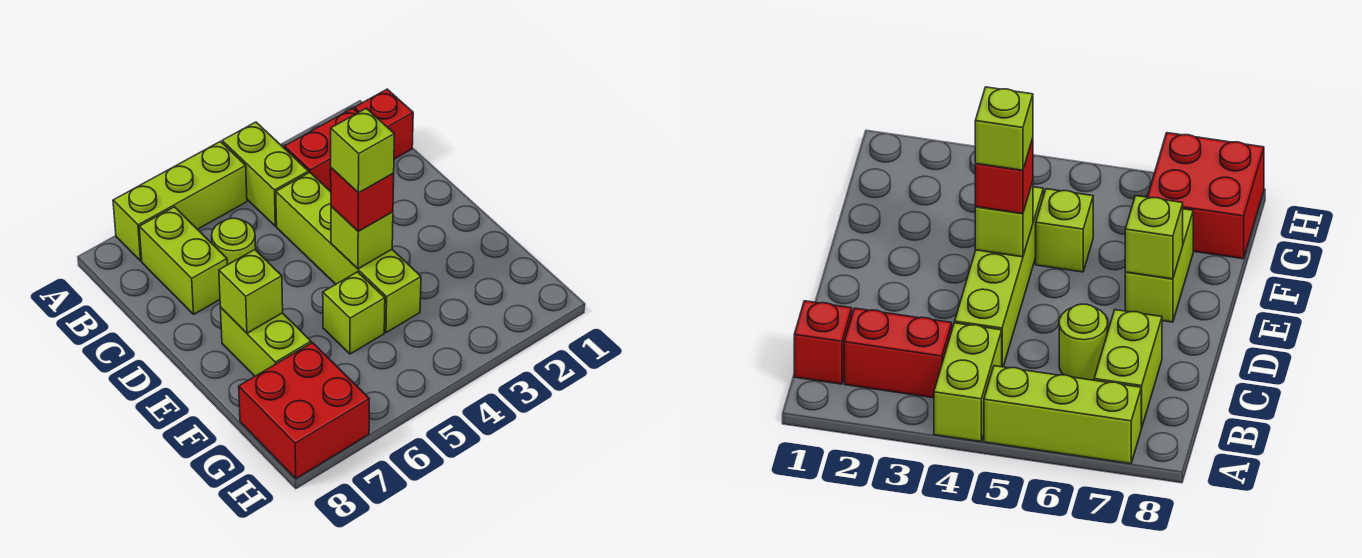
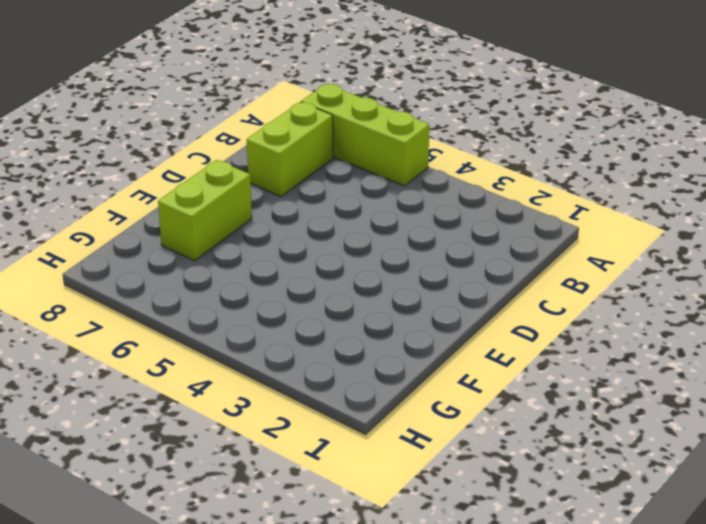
none -> lime brick A4:B4 level 1
none -> red brick B1 level 1
none -> red brick B2:B3 level 1

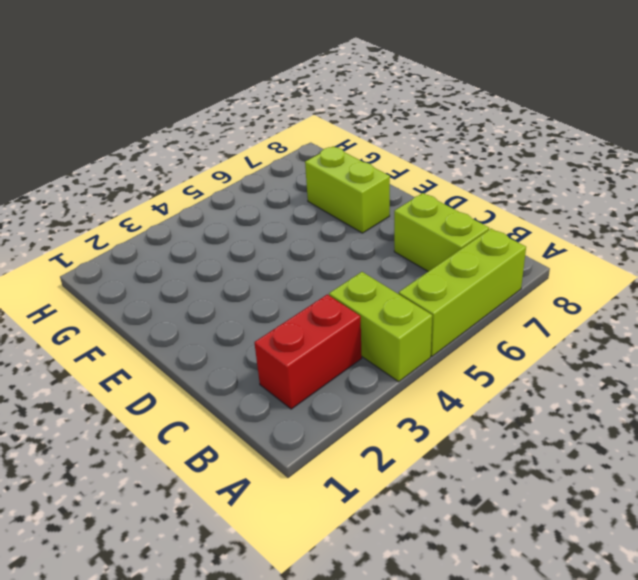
none -> red brick B1 level 1
none -> lime brick C4:F4 level 1
none -> lime round brick C6 level 1

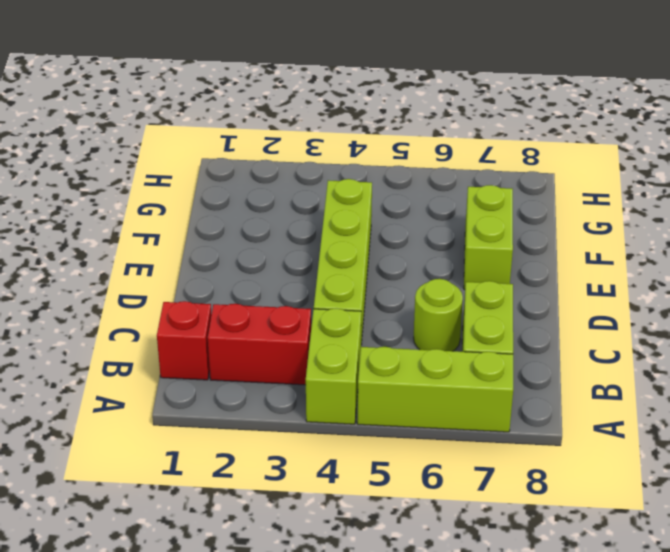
none -> lime brick F5 level 1
none -> red brick G7:H8 level 1
none -> lime brick E4 level 2

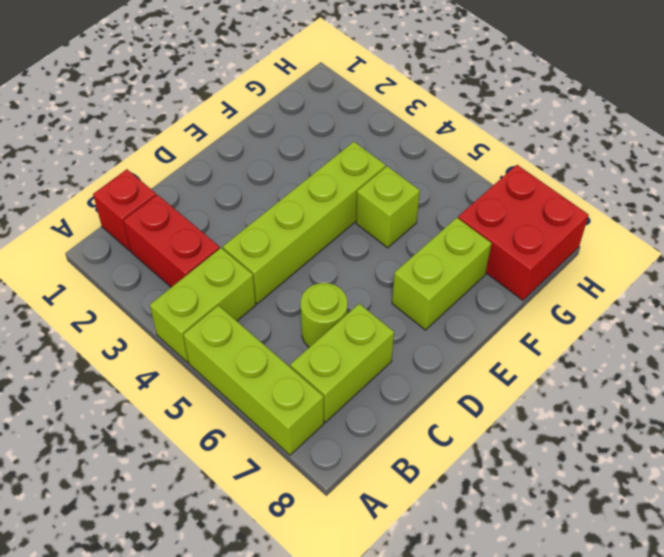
none -> lime brick E4 level 2
none -> lime brick E7 level 2
none -> red brick E4 level 3

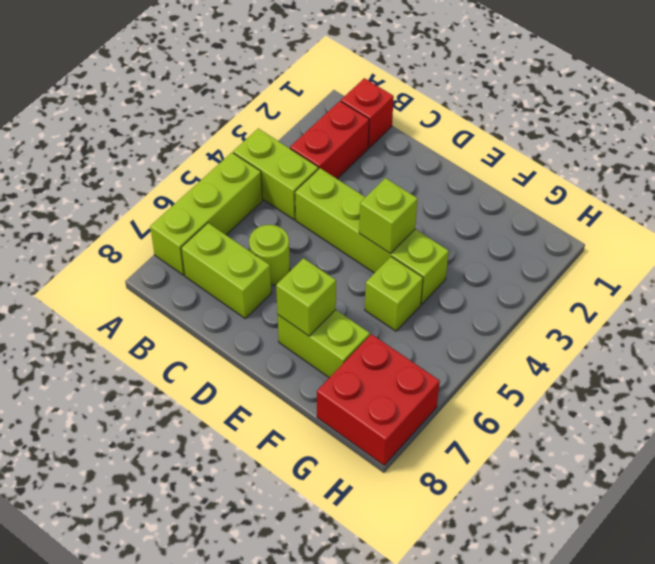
none -> red brick E4 level 3
none -> lime brick E4 level 4

